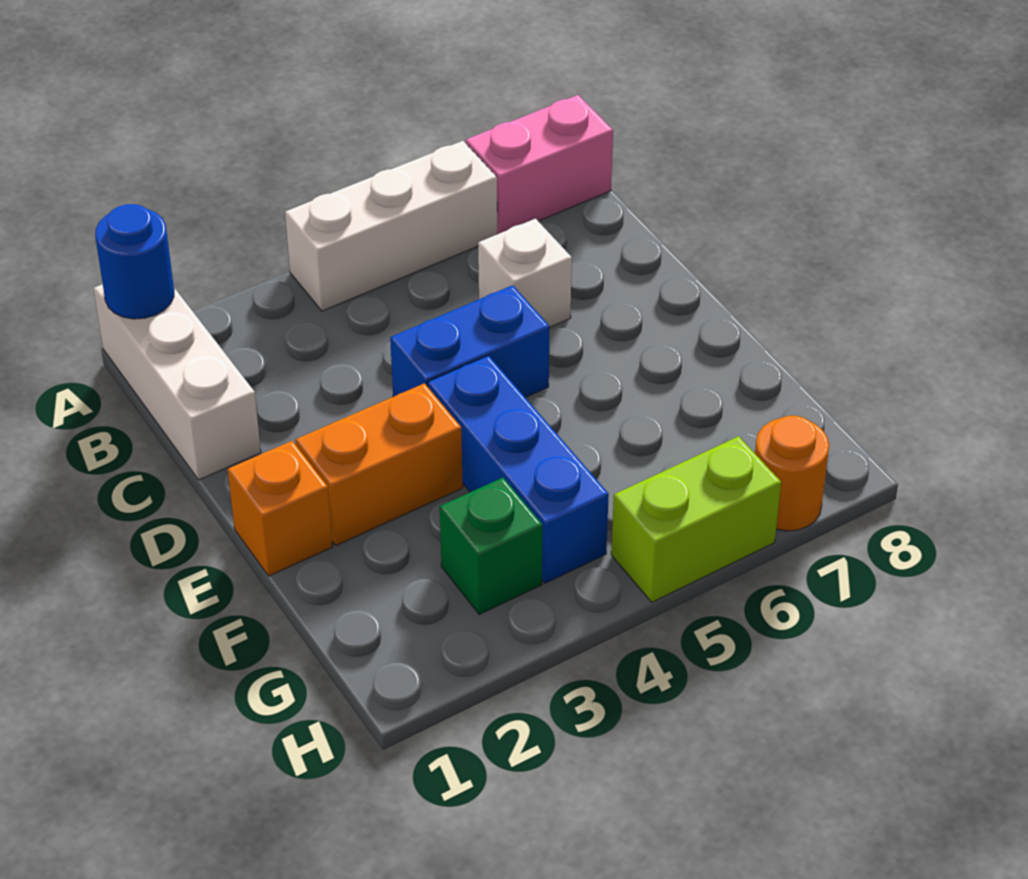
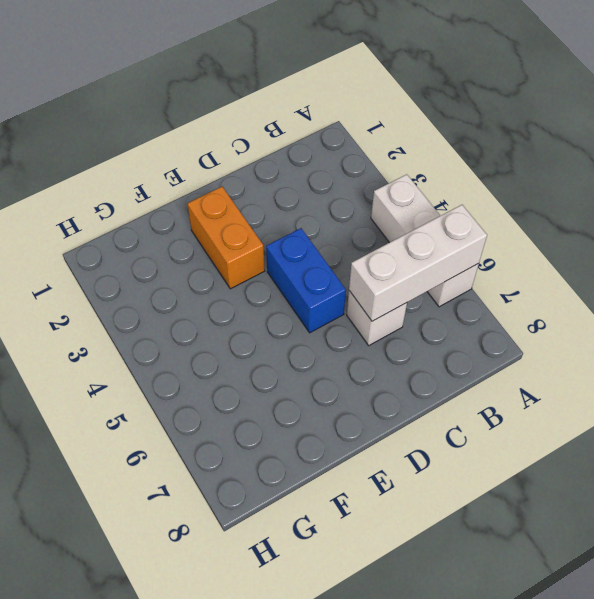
white brick A6:C6 level 2 -> white brick A1:C1 level 1
none -> pink brick A7:A8 level 1
none -> orange brick E1 level 1
none -> blue brick E4:G4 level 1

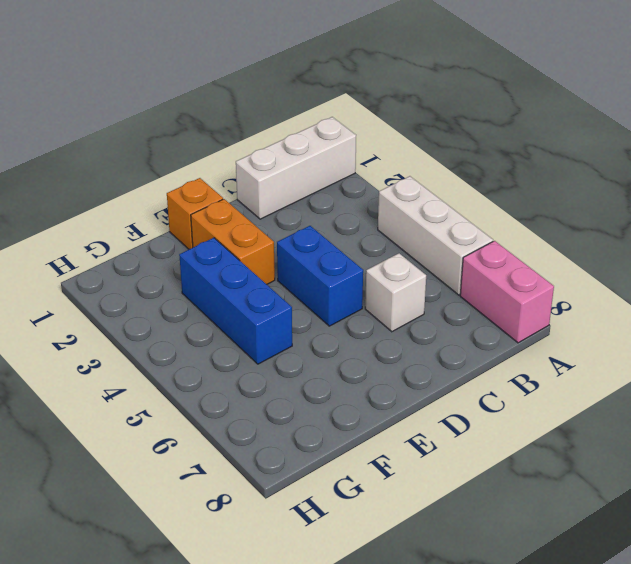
blue brick F3:F5 level 1 -> blue brick E4:G4 level 1
none -> green brick G3 level 1
none -> lime brick H5:H6 level 1
none -> orange round brick H7 level 1

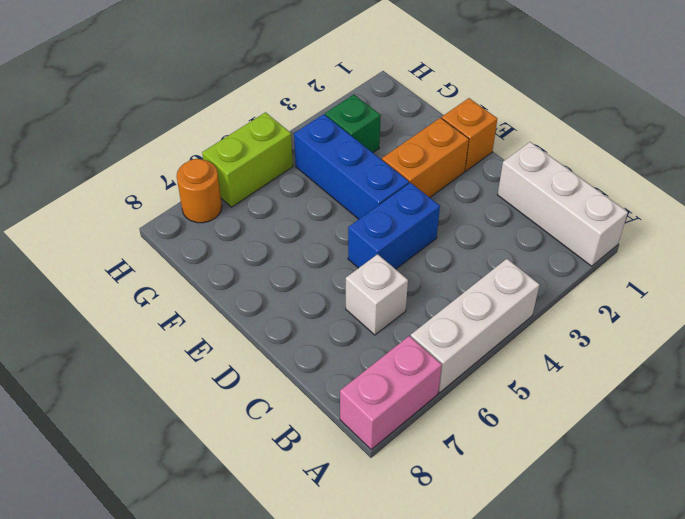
none -> blue round brick A1 level 2

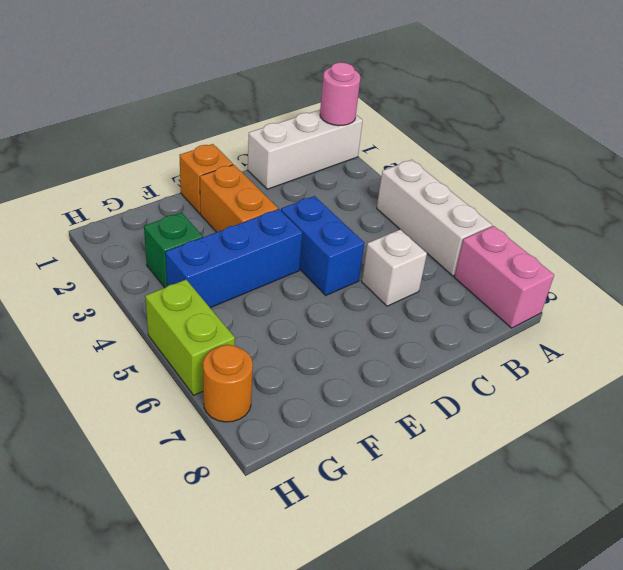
pink round brick A1 level 2 -> blue round brick A1 level 2

